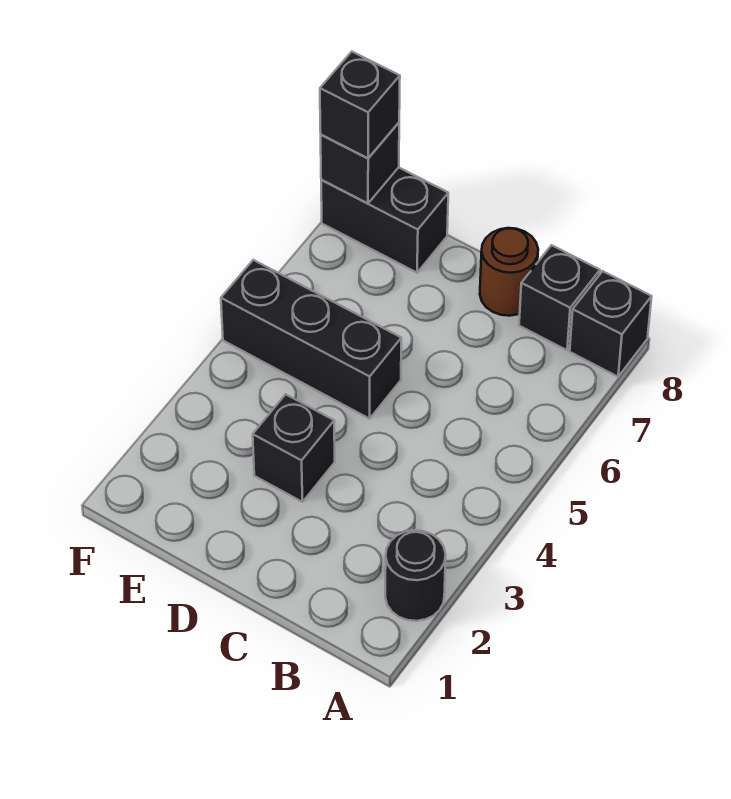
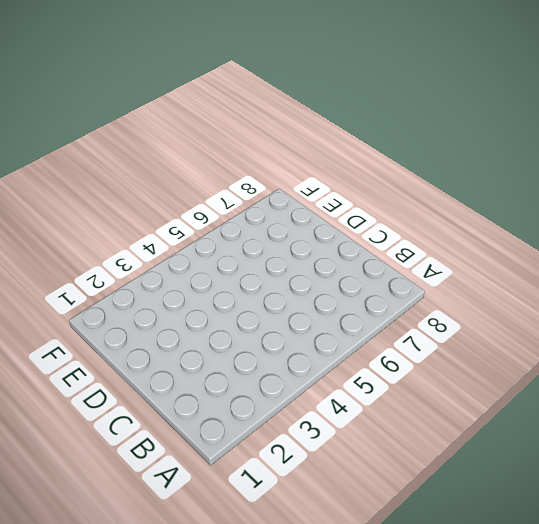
none -> black round brick A2 level 1
none -> black brick A8 level 1

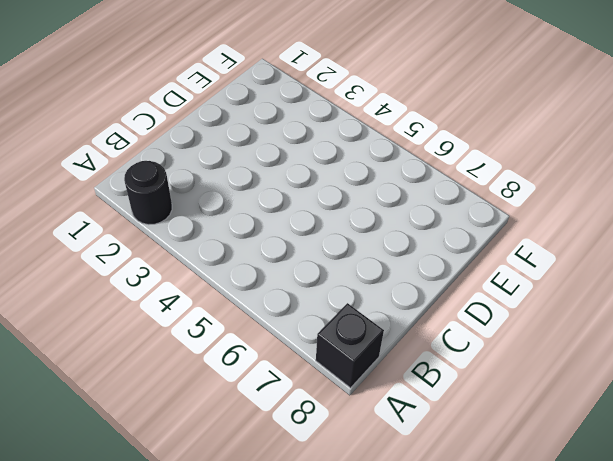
none -> black brick B8 level 1
none -> brown round brick C8 level 1

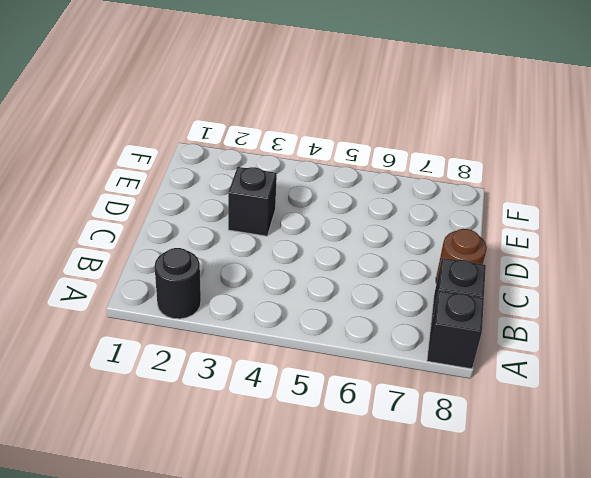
none -> black brick D5:F5 level 1
none -> black brick E8:F8 level 1

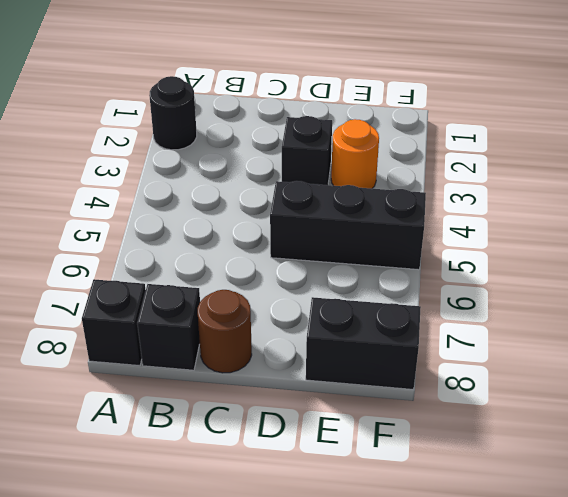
orange round brick E3 level 1 -> none
none -> black brick F8 level 2
none -> black brick F8 level 3

